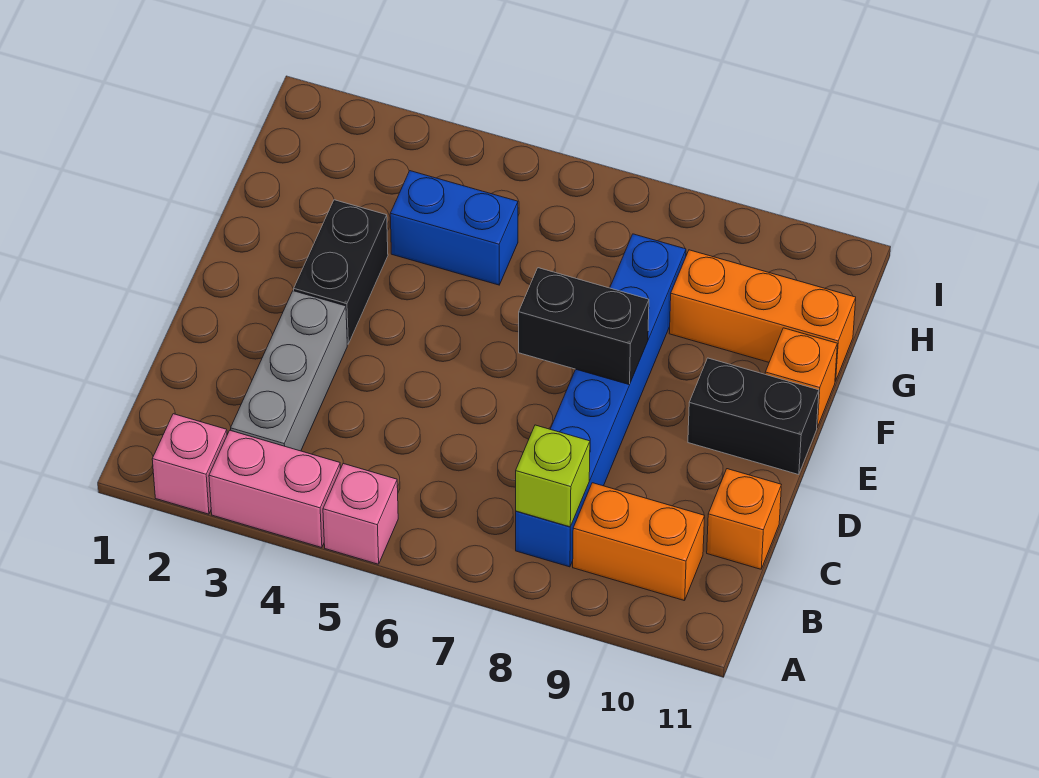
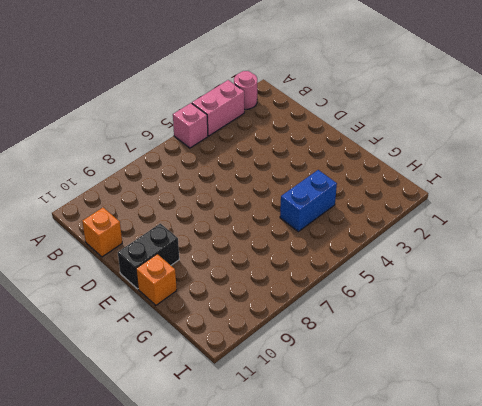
pink round brick A2 level 1 -> pink brick A2 level 1
none -> grey brick B3:D3 level 1
none -> blue brick B8:G8 level 1
none -> orange brick B9:B10 level 1

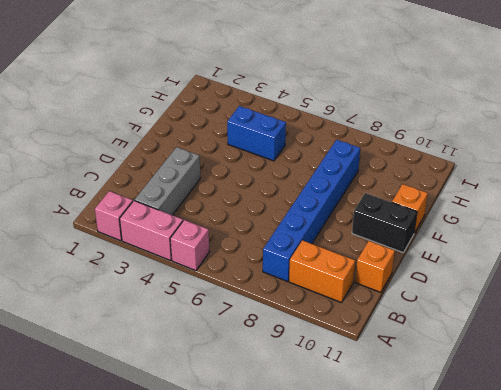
none -> black brick E3:F3 level 1
none -> orange brick G9:G11 level 1
none -> lime brick B8 level 2

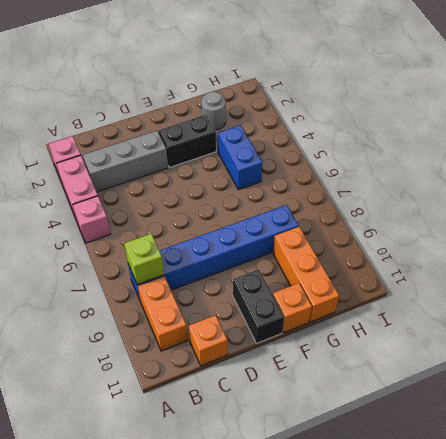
grey round brick G2 level 1 -> none
none -> black brick E7:E8 level 2

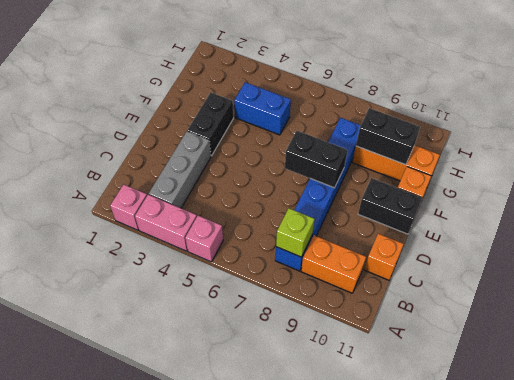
black brick G9:G10 level 2 -> none

